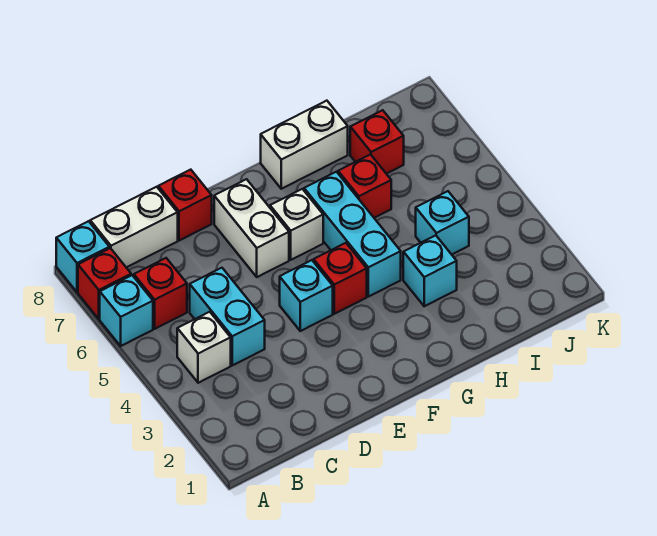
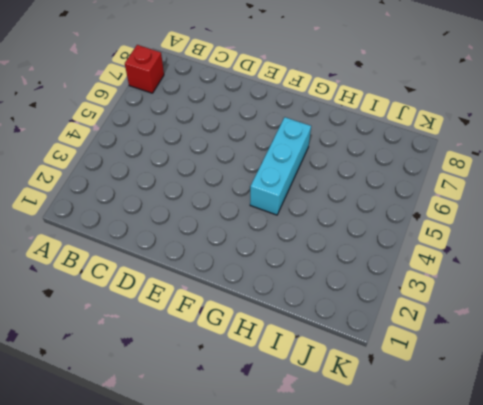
none -> cyan brick A6 level 1
none -> cyan brick A8 level 1
none -> white brick B4 level 1

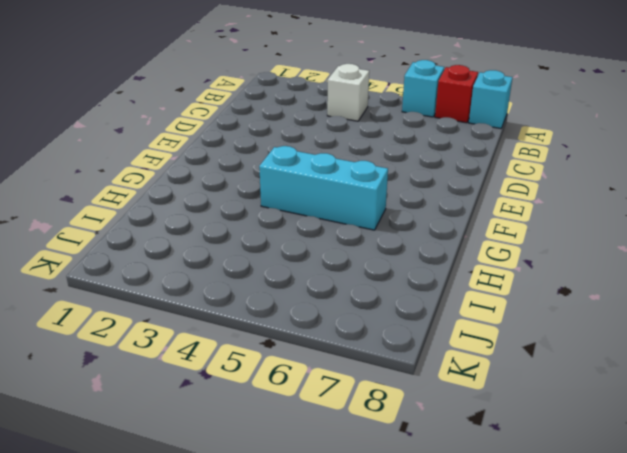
none -> red brick B6 level 1
none -> white brick B8:C8 level 1
none -> cyan brick C4:C5 level 1

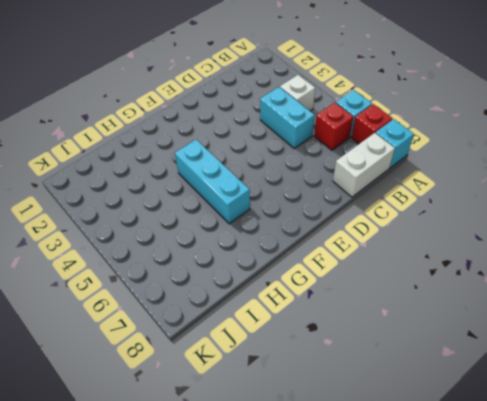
none -> red brick D8 level 1
none -> cyan brick E4 level 1
none -> white brick E6:E7 level 1

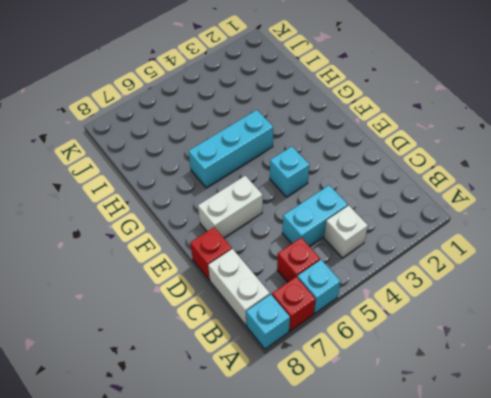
none -> red brick F4 level 1
none -> white brick F6 level 1
none -> white brick G8:H8 level 1

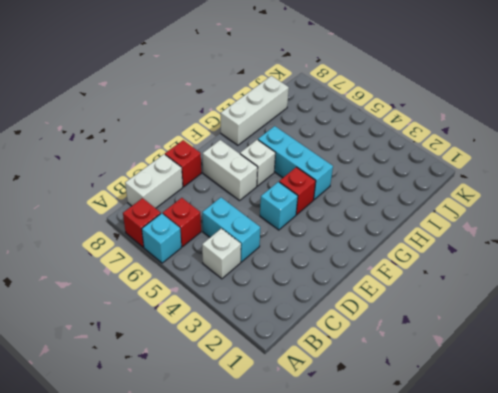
white brick G8:I8 level 1 -> white brick G8:H8 level 1
none -> cyan brick A8 level 1
none -> cyan brick H3 level 1
none -> red brick H6 level 1

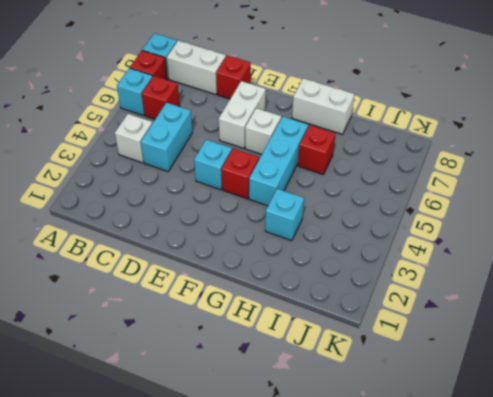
none -> cyan brick I4 level 1
none -> red brick I7 level 1

